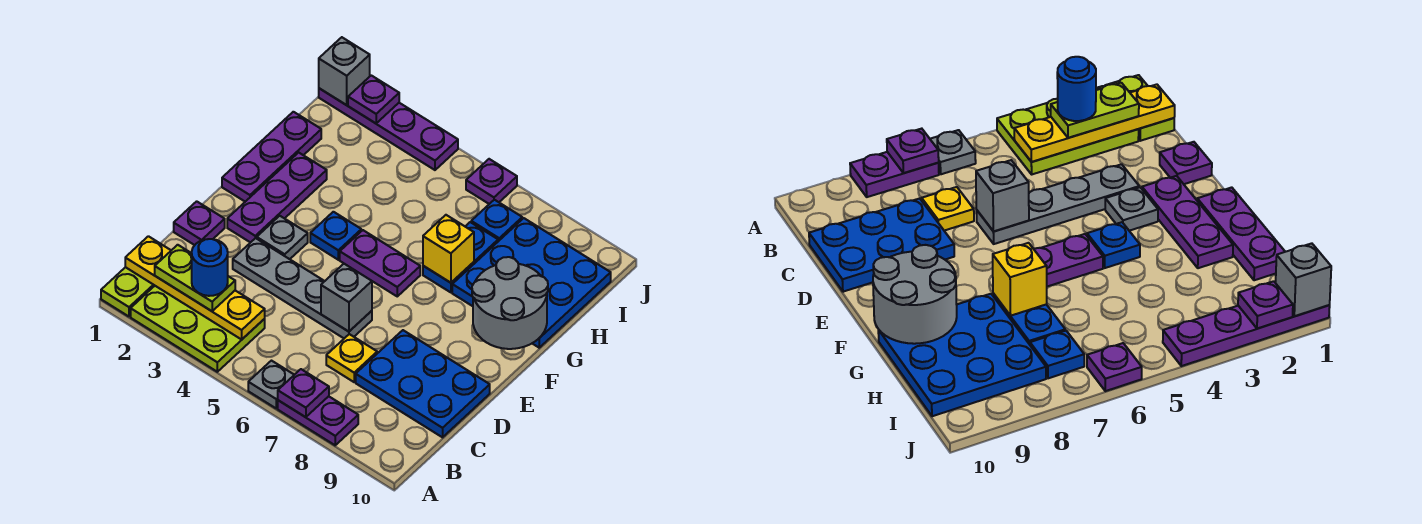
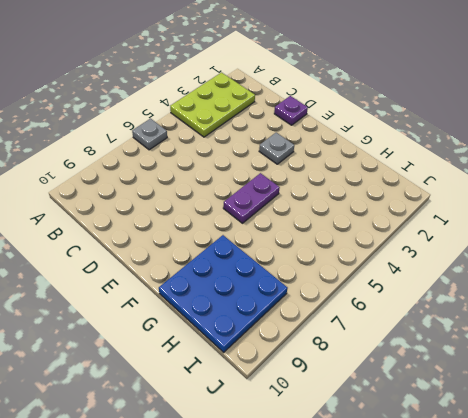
none -> lime plate A1:B1 level 1
none -> purple plate A7:A8 level 1
none -> yellow plate C7 level 1

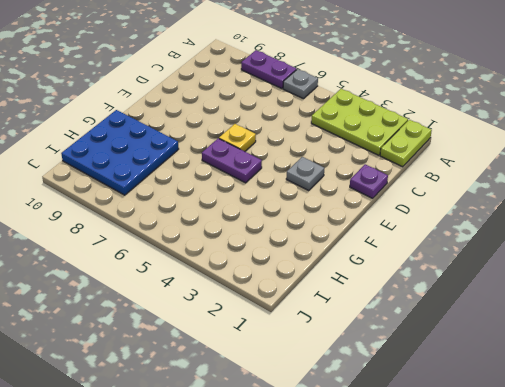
yellow plate E6 level 1 -> yellow plate C7 level 1
none -> blue plate C8:D10 level 1
none -> grey plate D3:D6 level 1
none -> purple plate E2:G2 level 1

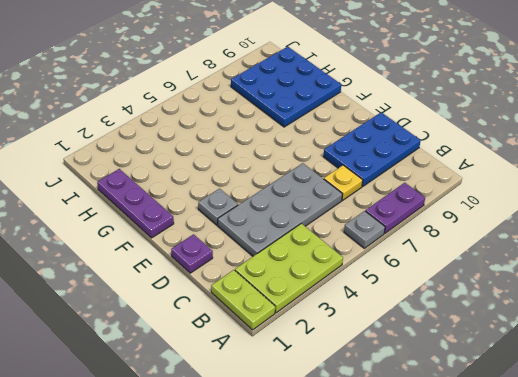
grey plate C3:D6 level 1 -> grey plate D3:D6 level 1
none -> purple plate E2:G2 level 1
none -> blue plate F4 level 1
none -> purple plate F5:F6 level 1

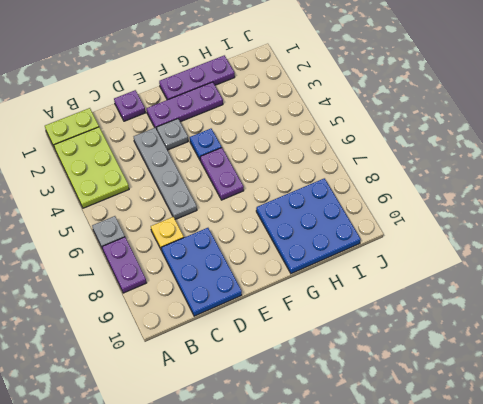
none -> blue plate G7:H7 level 1
none -> blue plate I7 level 1
none -> purple plate J1:J4 level 1

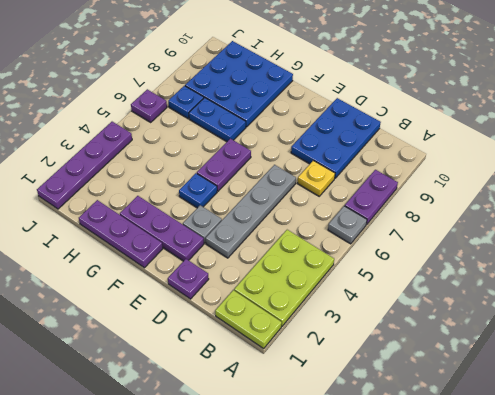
none -> purple plate A7 level 2
none -> yellow plate B1:B4 level 2
none -> grey brick D6 level 2

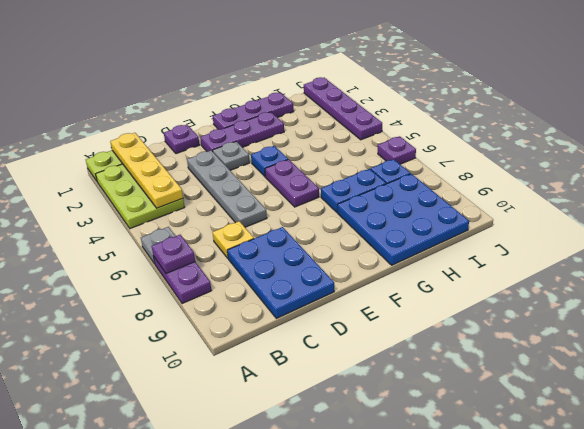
none -> grey brick D6 level 2
none -> grey round brick F9:G10 level 2
none -> yellow brick G7 level 2

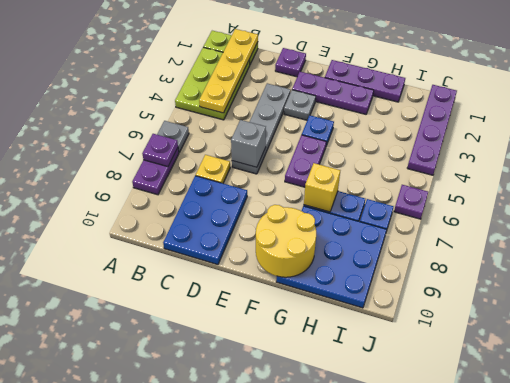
yellow round brick F9:G10 level 2 -> grey round brick F9:G10 level 2
none -> grey brick J1 level 2
none -> purple plate J2 level 2
none -> lime plate B2:B3 level 3

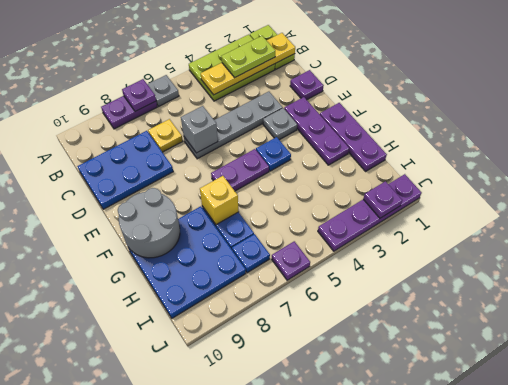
none -> grey brick J1 level 2
none -> blue round brick B3 level 4

